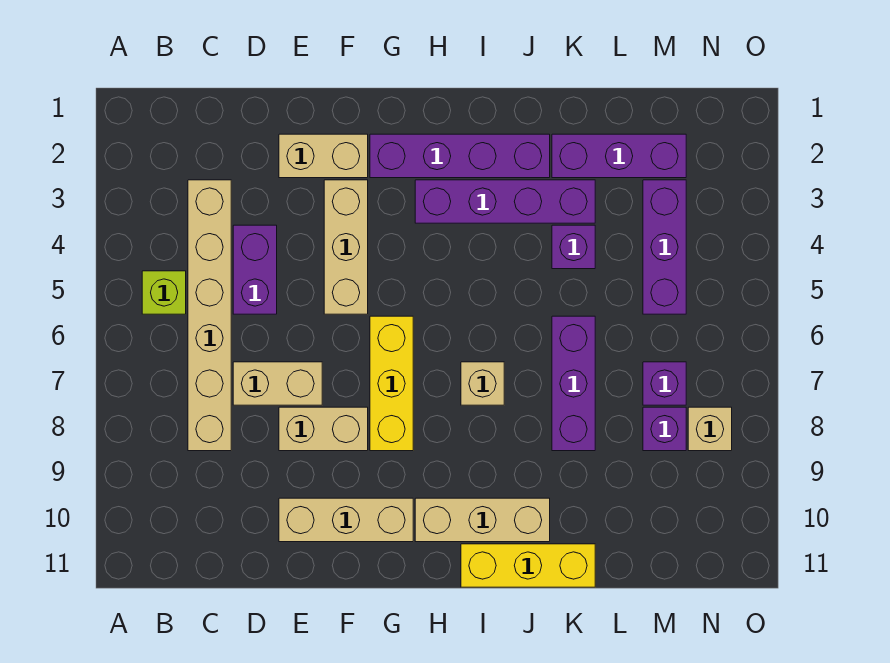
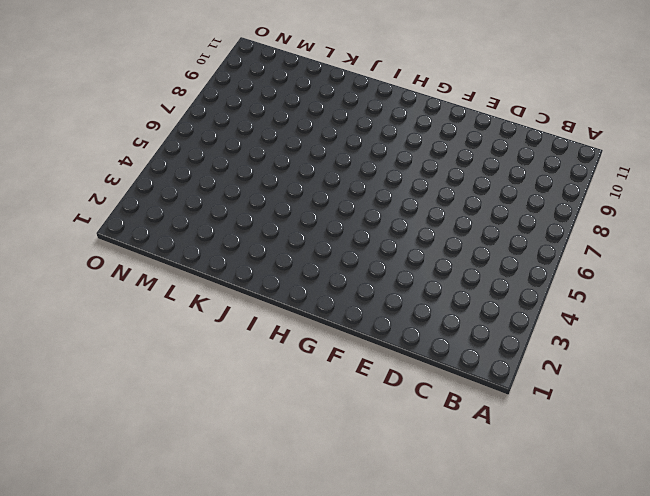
none -> lime brick B5 level 1
none -> tan brick C3:C8 level 1
none -> purple brick D4:D5 level 1

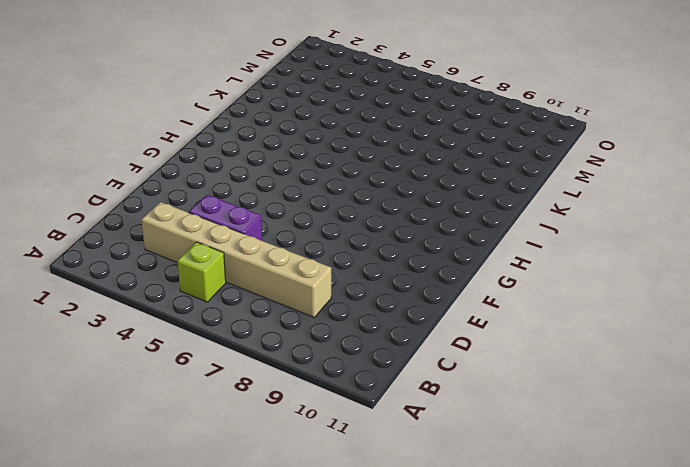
none -> tan brick D7:E7 level 1
none -> tan brick E2:F2 level 1
none -> tan brick E8:F8 level 1

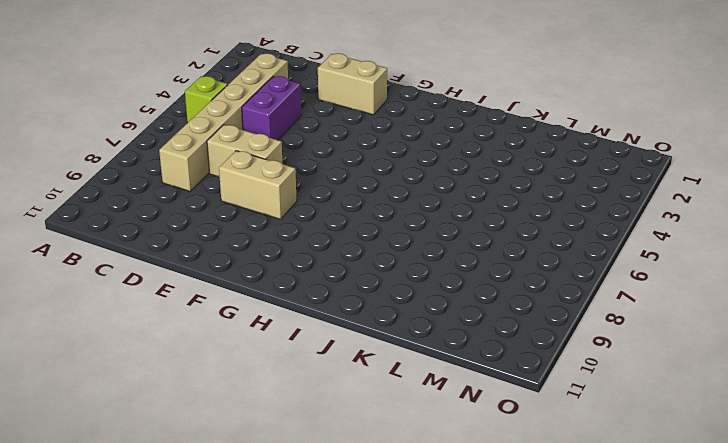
none -> tan brick E10:G10 level 1
none -> tan brick F3:F5 level 1
none -> purple brick G2:J2 level 1

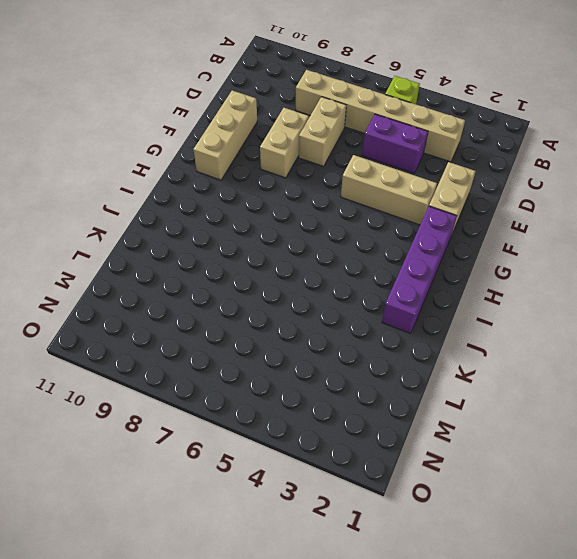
none -> yellow brick G6:G8 level 1
none -> purple brick H3:K3 level 1
none -> tan brick H10:J10 level 1

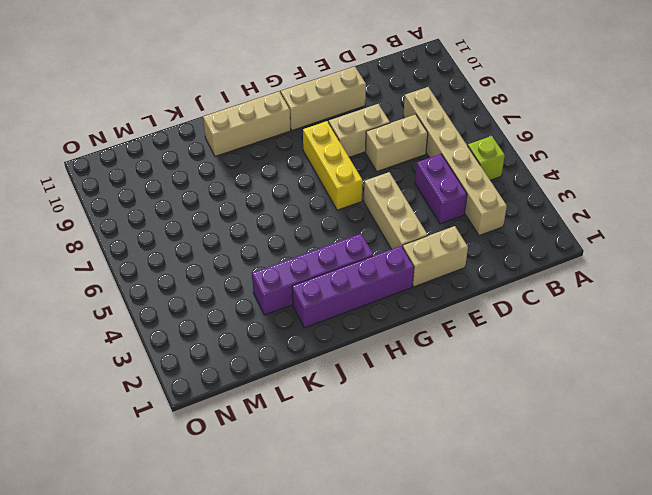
none -> tan brick I7 level 1
none -> yellow brick I11:K11 level 1
none -> purple brick K2:M2 level 1

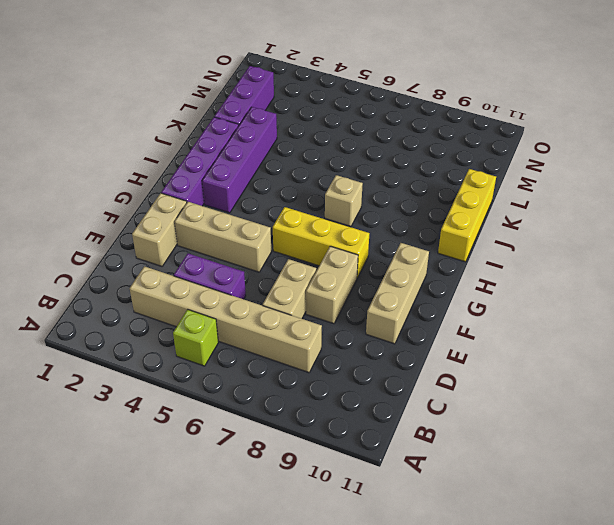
none -> tan brick H10:J10 level 1
none -> purple brick K4 level 1
none -> purple brick K6:K8 level 1

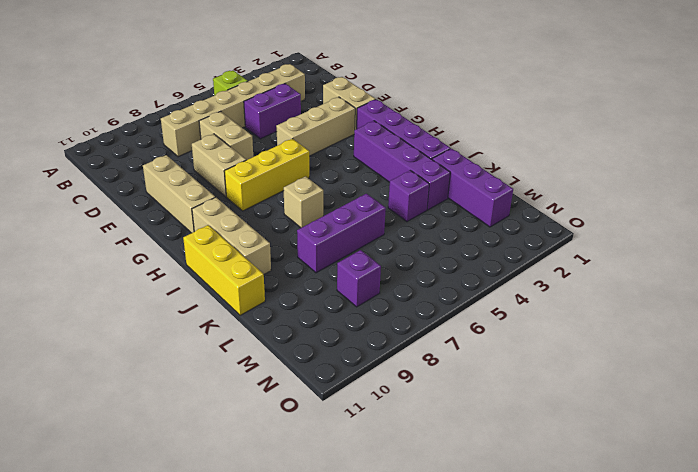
none -> purple brick M3:M5 level 1
none -> purple brick M7 level 1
none -> tan brick N8 level 1

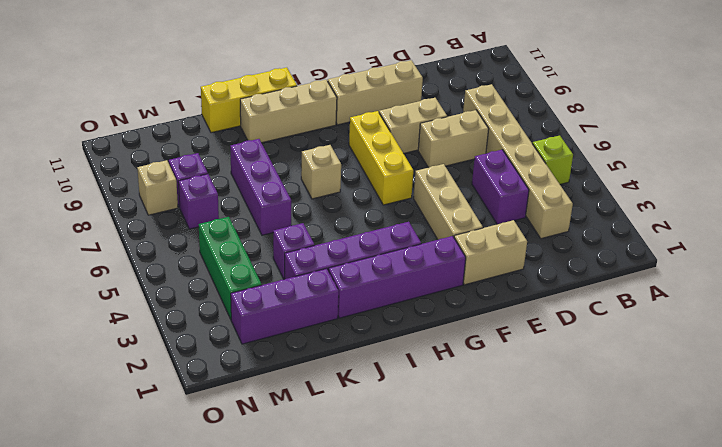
green brick M3:M5 level 1 -> purple brick M3:M5 level 1

